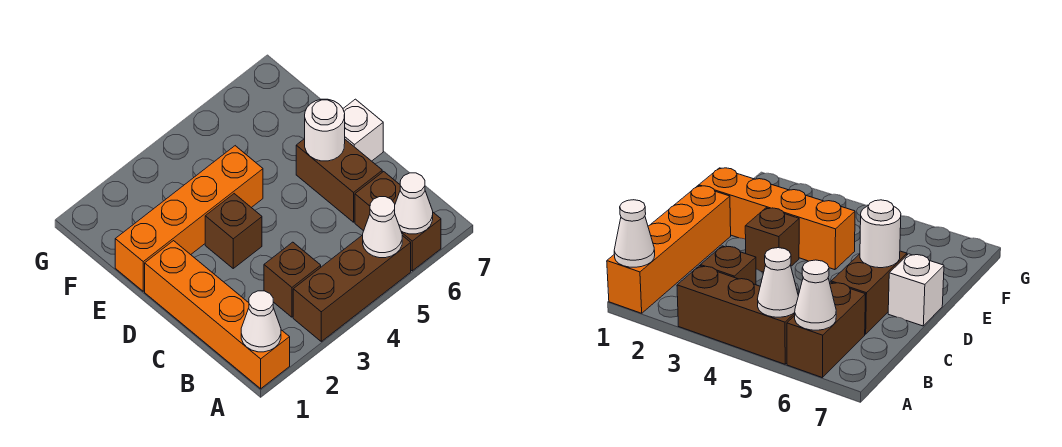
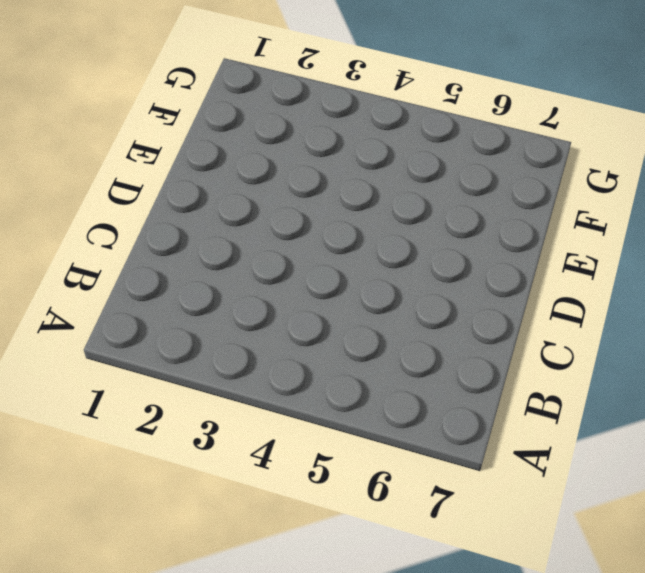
none -> orange brick A1:D1 level 1
none -> brown brick A3:A5 level 1
none -> brown brick A6:B6 level 1

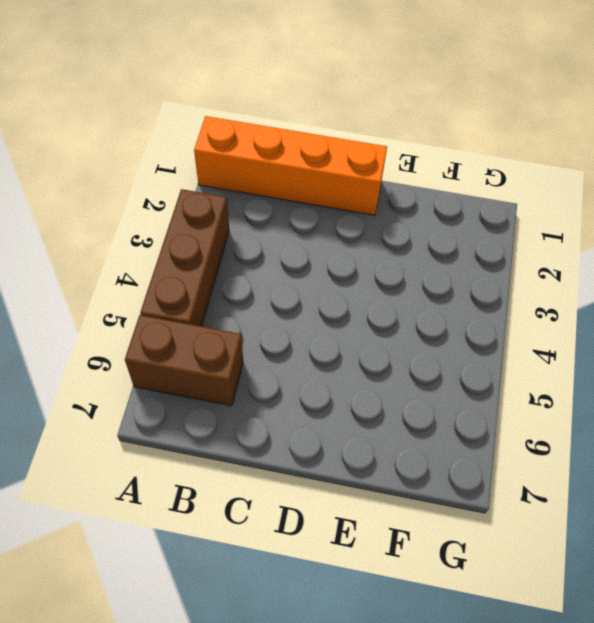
none -> brown brick B3 level 1
none -> brown brick C6:D6 level 1
none -> brown brick D3 level 1

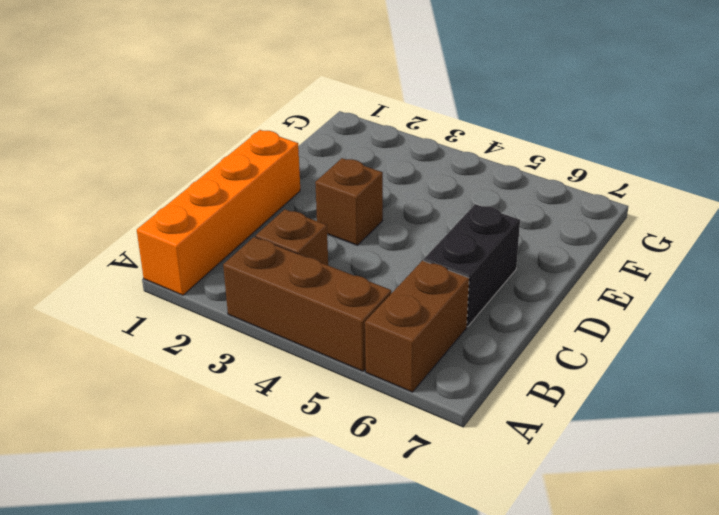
black brick C6:D6 level 1 -> brown brick C6:D6 level 1
none -> white brick D7 level 1
none -> orange brick E1:E4 level 1
none -> white cone A1 level 2

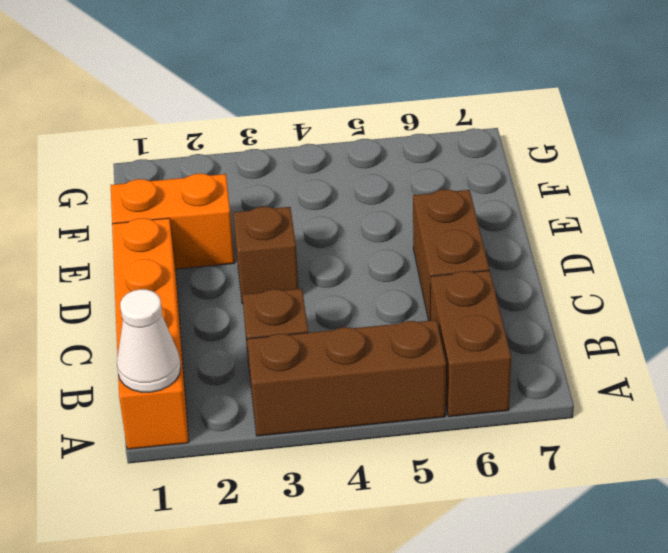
orange brick E1:E2 level 1 -> orange brick E1:E4 level 1
none -> white brick D7 level 1
none -> white cone A5 level 2
none -> white cone A6 level 2

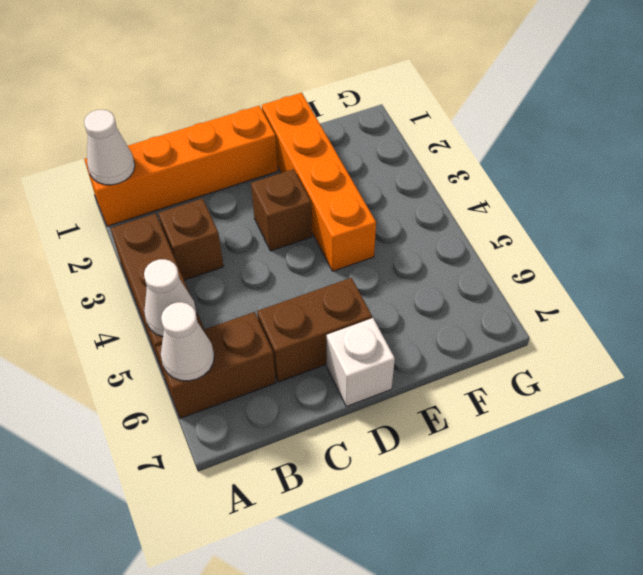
none -> white round brick D6 level 2

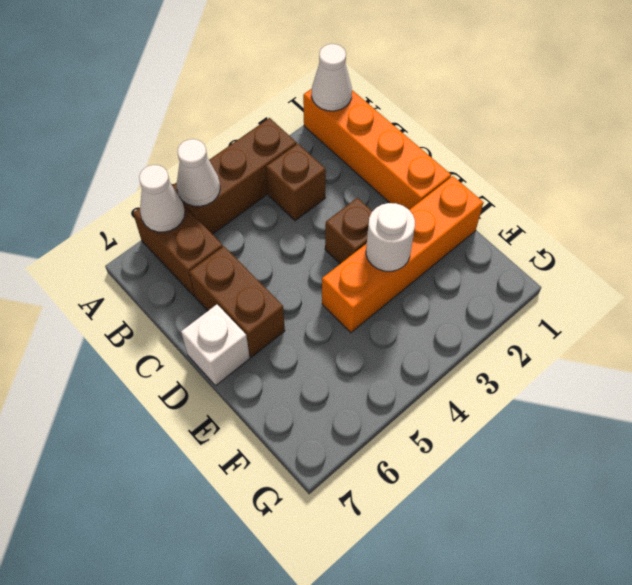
white round brick E3 level 2 -> white round brick D6 level 2

